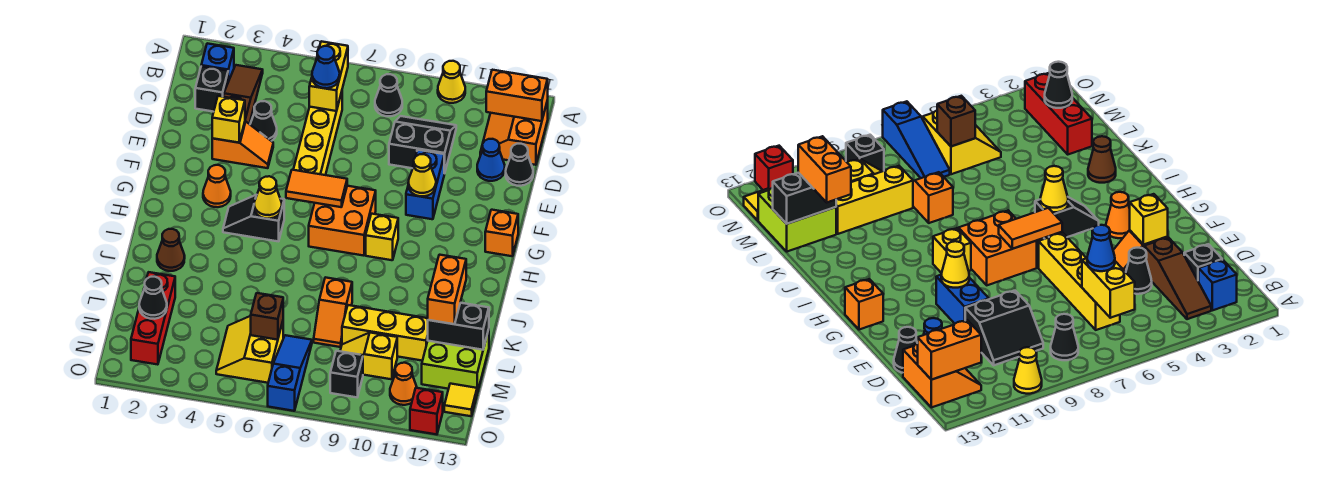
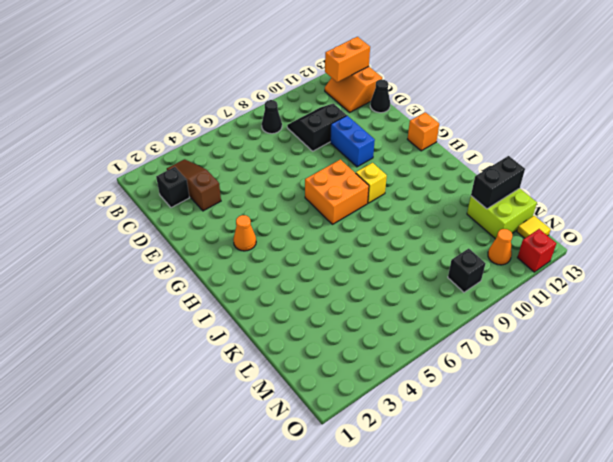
none -> yellow cone A10 level 1
none -> blue brick B2 level 1
none -> yellow brick C6:F6 level 1
none -> black cone D4 level 1

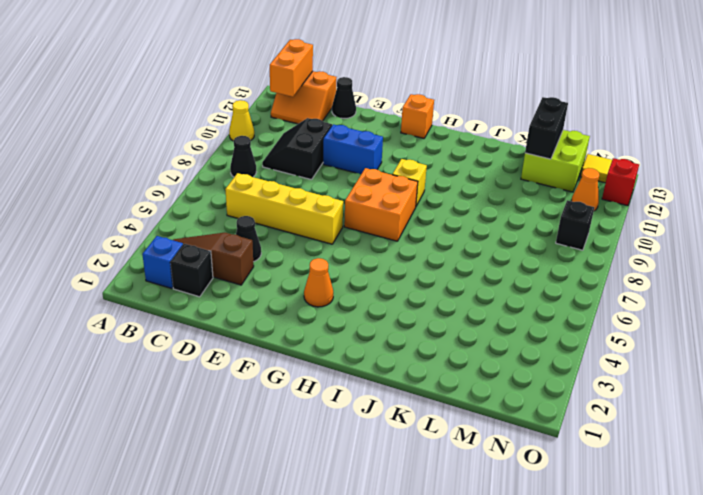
none -> blue cone D12 level 1
none -> orange slope E3:E4 level 1 top 3
none -> black slope H4:H5 level 1 top 5
none -> brown cone J2 level 1

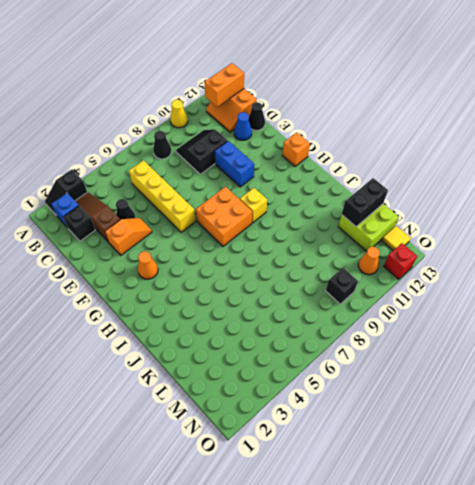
black slope A2:A3 level 1 top 3 -> black slope H4:H5 level 1 top 5
none -> brown cone J2 level 1
none -> orange slope K8:L8 level 1 top K
none -> red brick L2:N2 level 1
none -> yellow brick L9:L11 level 1

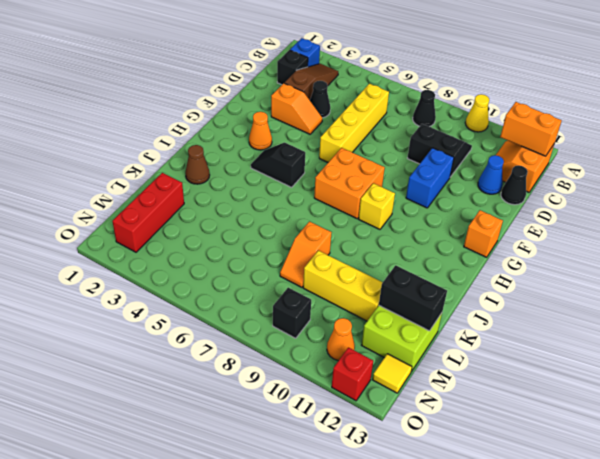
none -> yellow slope M5:N6 level 1 top 6
none -> blue slope M7:O7 level 1 top O
none -> yellow slope M9:M10 level 1 top 10
none -> yellow brick B6:C6 level 2

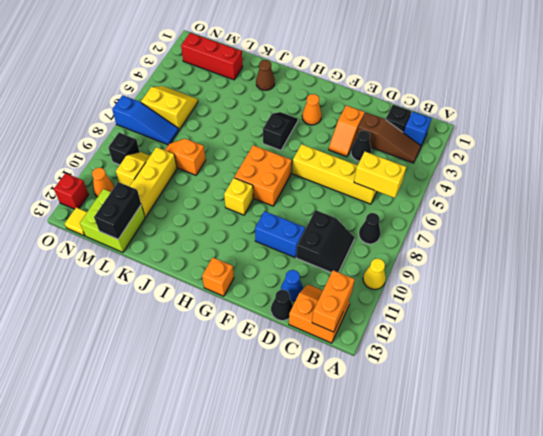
none -> yellow brick E3 level 2
none -> yellow cone F10 level 2
none -> orange tile G6:G7 level 2
none -> yellow cone H5 level 2

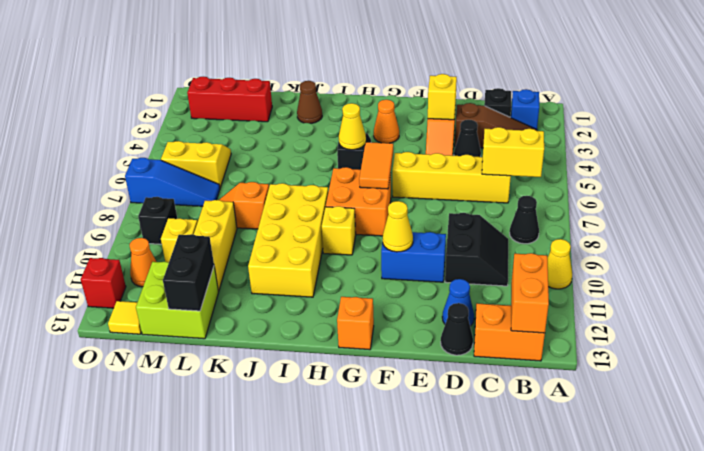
yellow brick I8:J11 level 1 -> none
none -> black cone M2 level 2
none -> brown brick M6 level 2
none -> blue cone C6 level 3
none -> orange brick K12:L12 level 3

